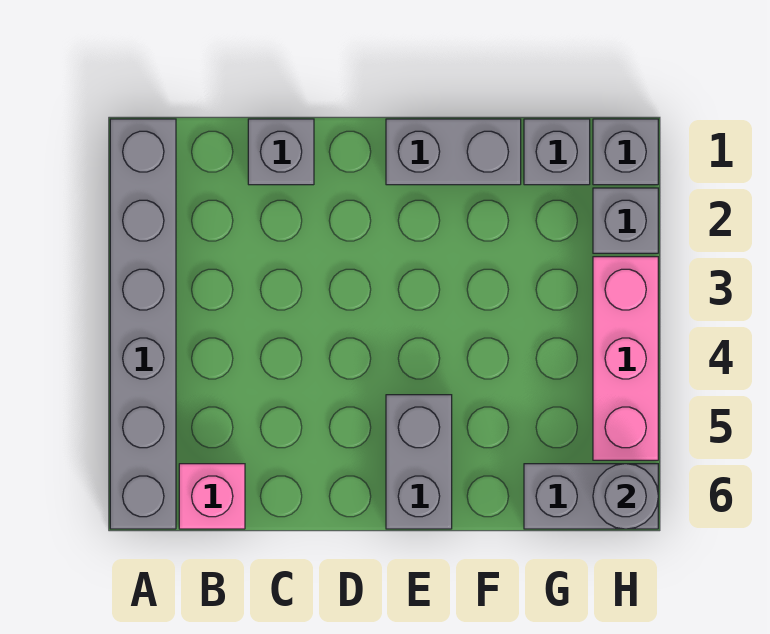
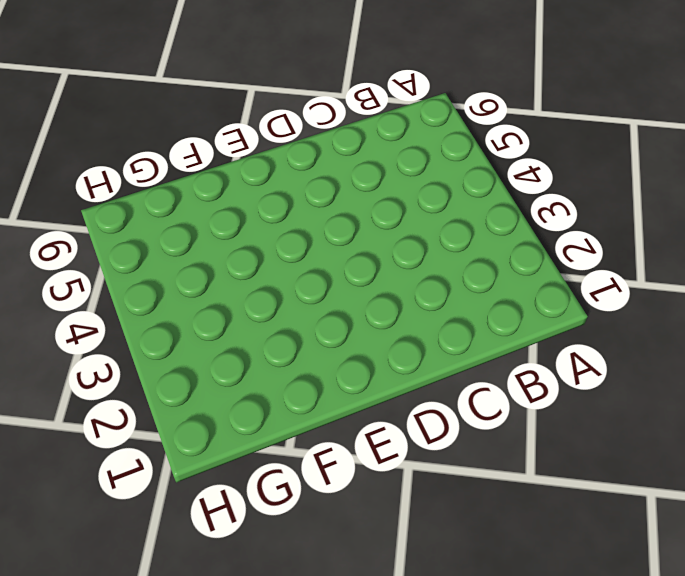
none -> grey brick A1:A6 level 1
none -> pink brick B6 level 1

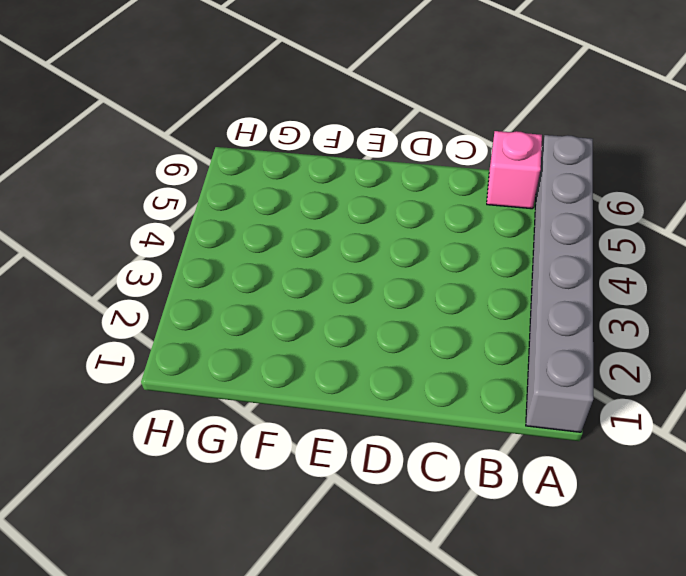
none -> grey brick C1 level 1
none -> grey brick E1:F1 level 1

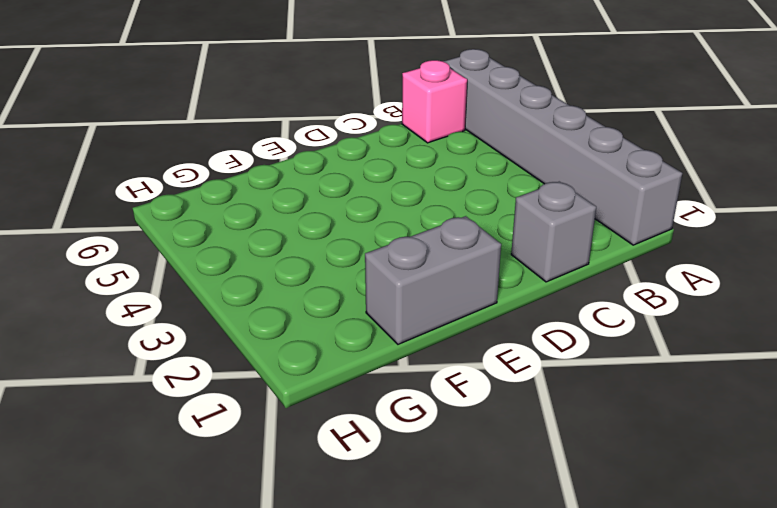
none -> grey brick E5:E6 level 1
none -> grey brick G1 level 1

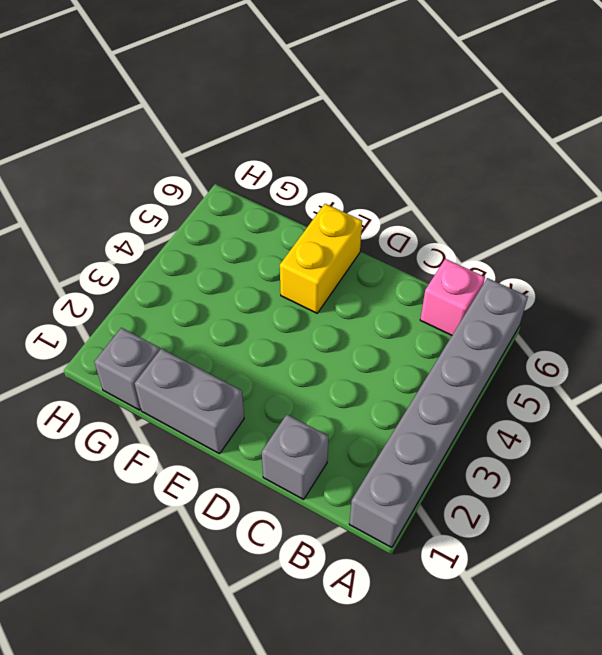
yellow brick E5:E6 level 1 -> grey brick E5:E6 level 1
none -> grey brick G6:H6 level 1
none -> grey brick H1 level 1

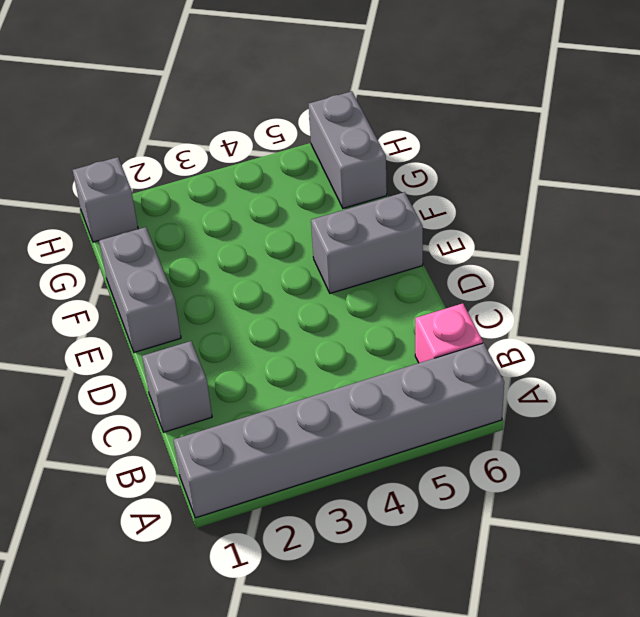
none -> grey brick G1 level 1
none -> grey brick H2 level 1

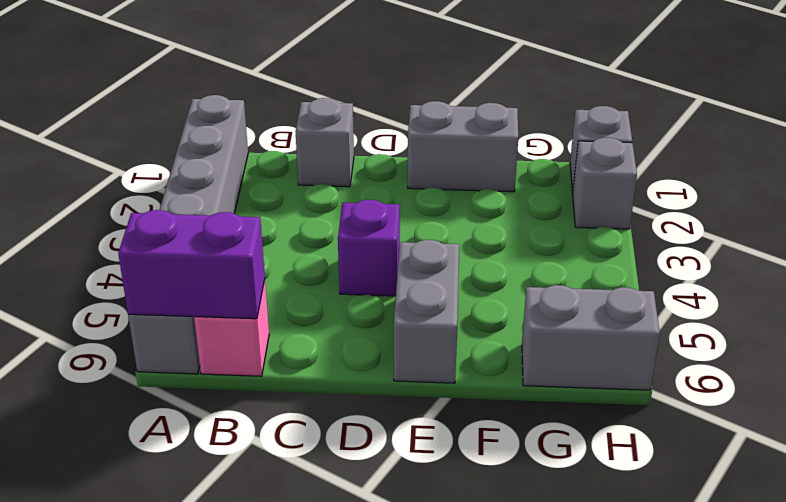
purple brick A6:B6 level 2 -> none
purple brick D4 level 1 -> none
none -> grey brick G1 level 1
none -> pink brick H3:H5 level 1

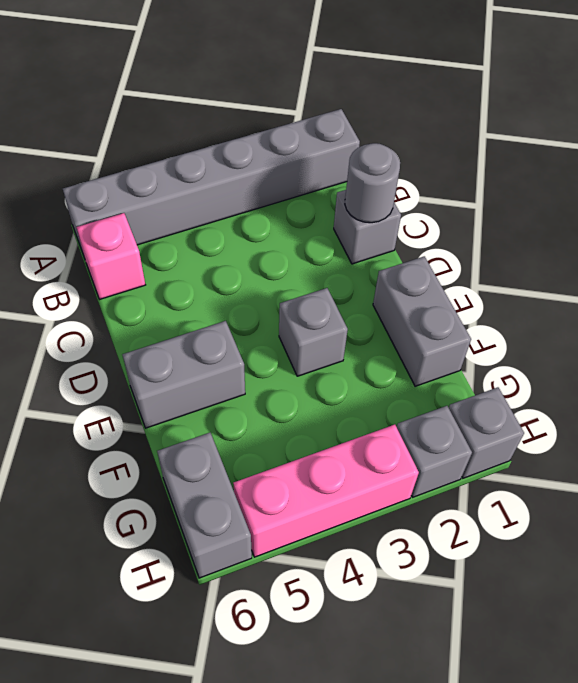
grey round brick C1 level 2 -> grey round brick H6 level 2
grey brick E3 level 1 -> grey brick G1 level 1

